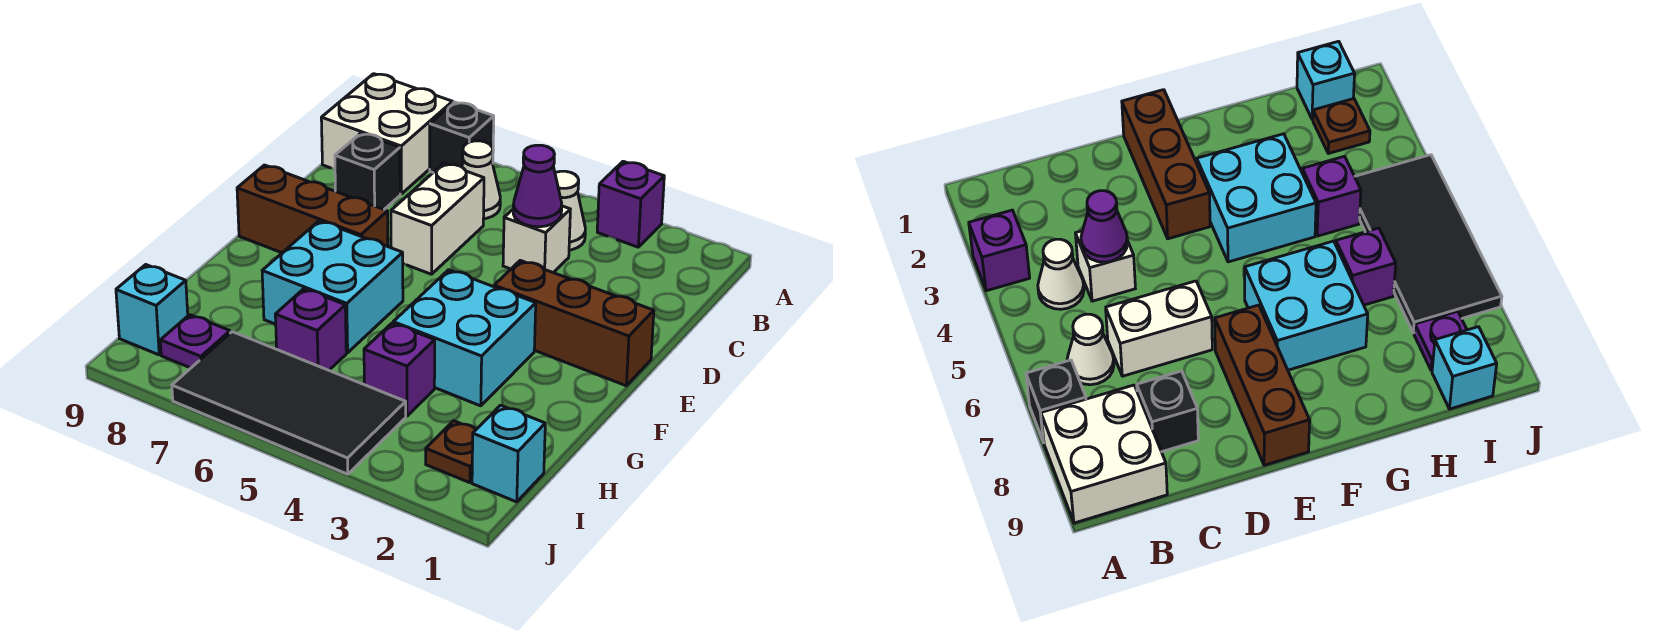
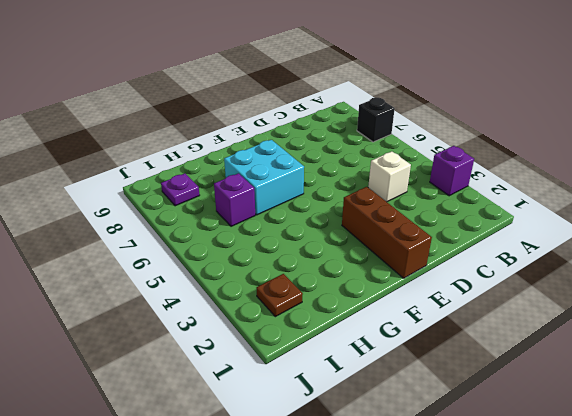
none -> white brick A8:B9 level 1
none -> white cone B4 level 1
none -> white cone B6 level 1

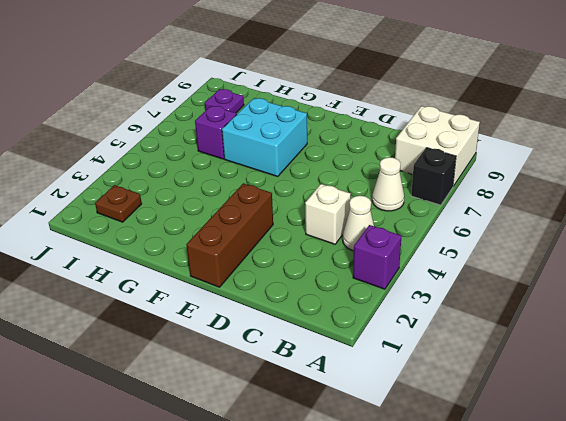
none -> white brick C6:D6 level 1
none -> black brick C8 level 1
none -> brown brick E7:E9 level 1

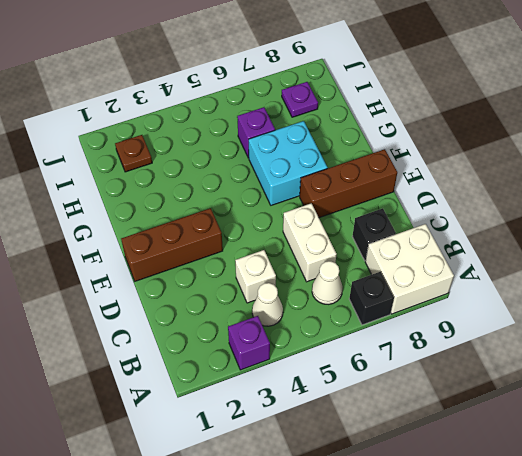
none -> cyan brick F3:G4 level 1
none -> purple brick H4 level 1
none -> cyan brick I1 level 1

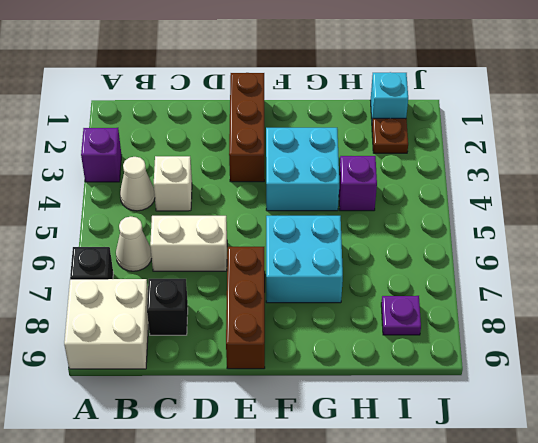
none -> purple brick H6 level 1
none -> black tile I4:J7 level 1
none -> cyan brick I9 level 1

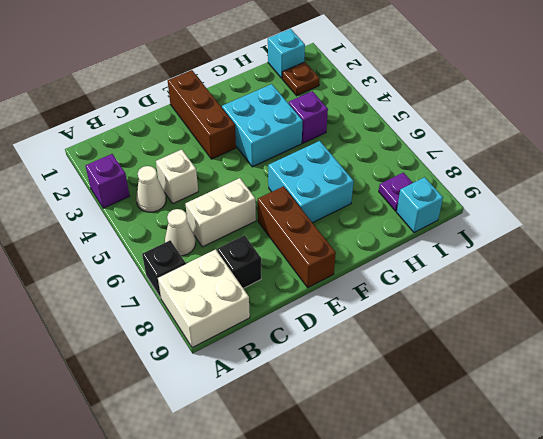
none -> purple brick H6 level 1
none -> black tile I4:J7 level 1
none -> purple cone C4 level 2

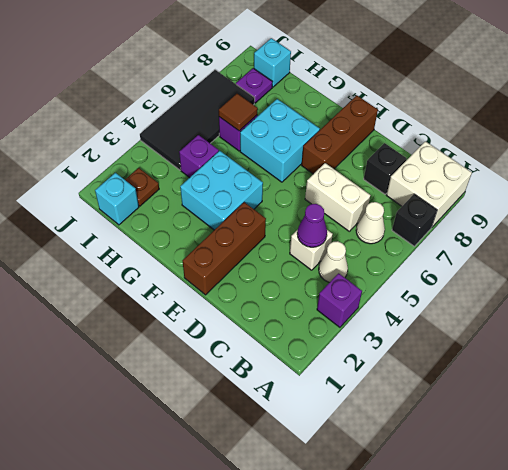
brown tile H6 level 2 -> none

